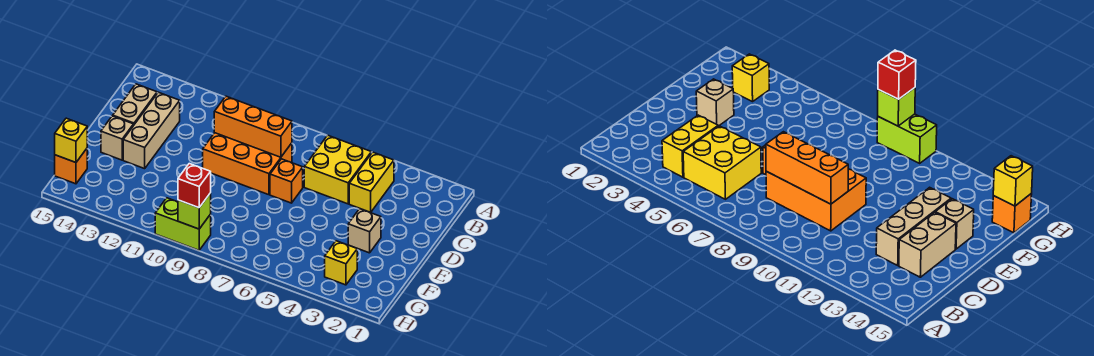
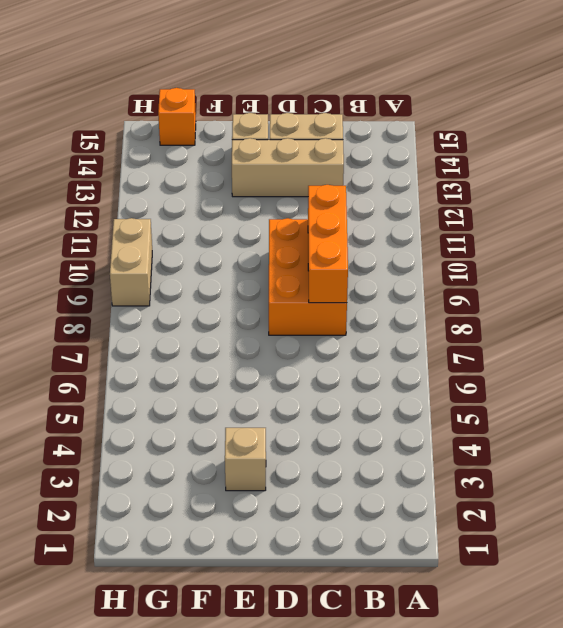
tan brick H9:H10 level 1 -> lime brick H9:H10 level 1
none -> yellow brick B4:C4 level 1
none -> yellow brick B5:C6 level 1
none -> orange brick D7 level 1

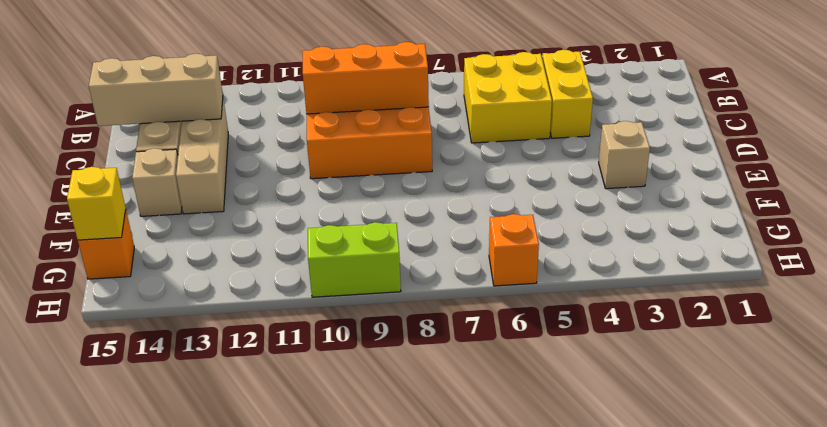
tan brick C13:C15 level 2 -> none
orange brick H6 level 1 -> orange brick D7 level 1
none -> yellow brick G3 level 1
none -> lime brick H9 level 2
none -> red brick H9 level 3

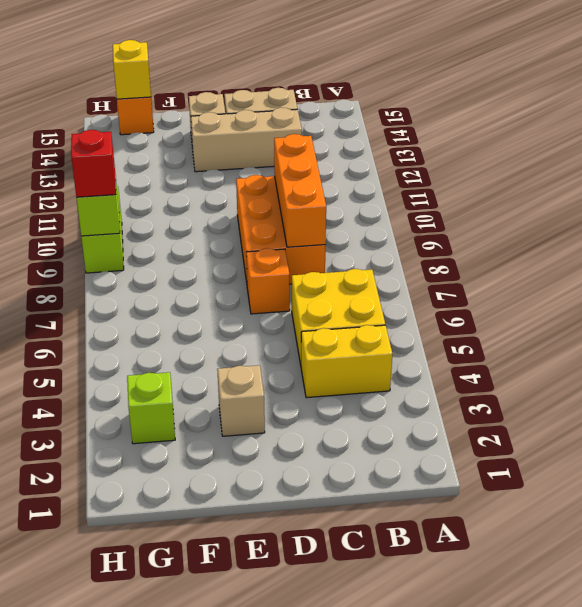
lime brick G3 level 1 -> yellow brick G3 level 1

